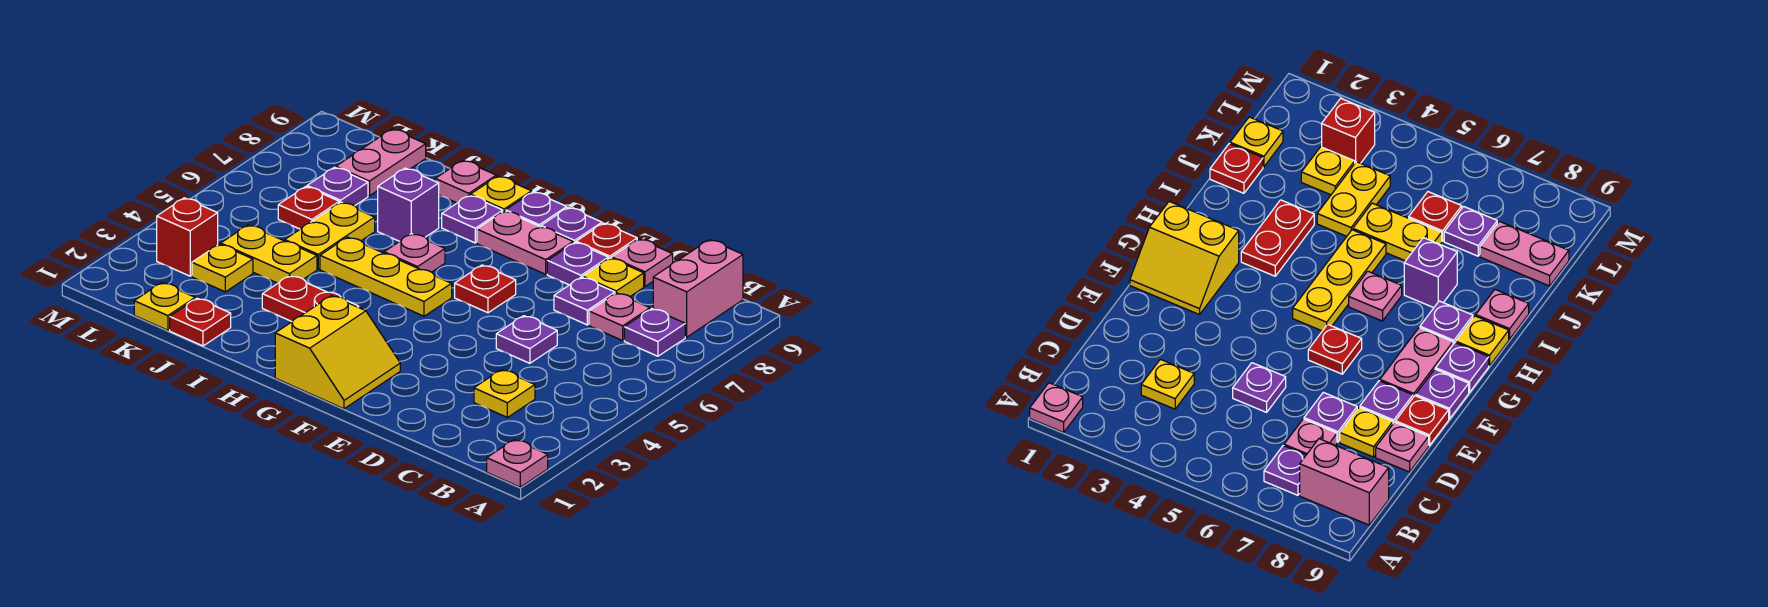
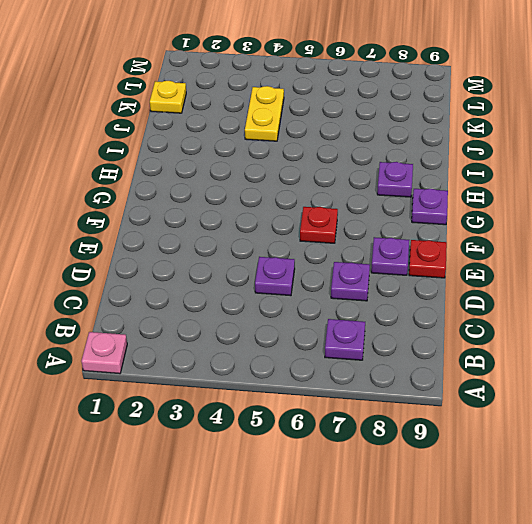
none -> pink brick B8:B9 level 1
none -> yellow plate C3 level 1
none -> pink plate C7 level 1
none -> yellow plate D8 level 1

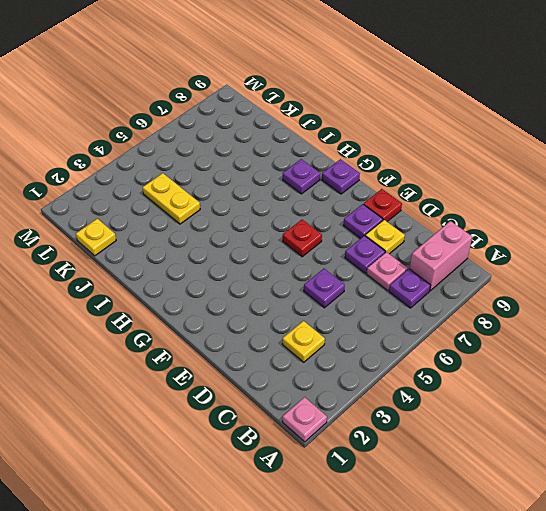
none -> pink plate D9 level 1
none -> yellow slope F1:G2 level 1 top G
none -> pink plate F8:G8 level 1
none -> purple plate F9 level 1

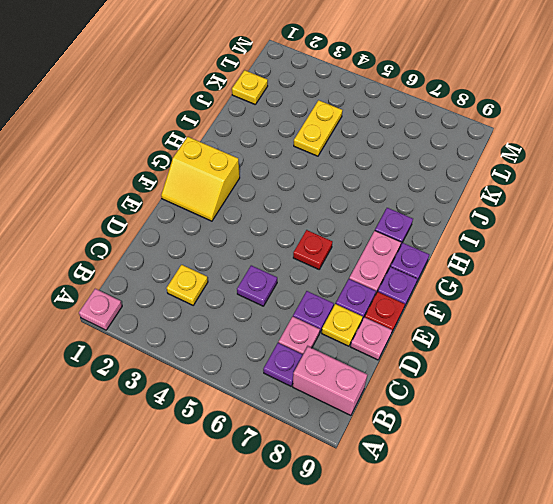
none -> yellow plate G5:I5 level 1
none -> red plate H3:I3 level 1
none -> pink plate H6 level 1
none -> yellow plate H9 level 1

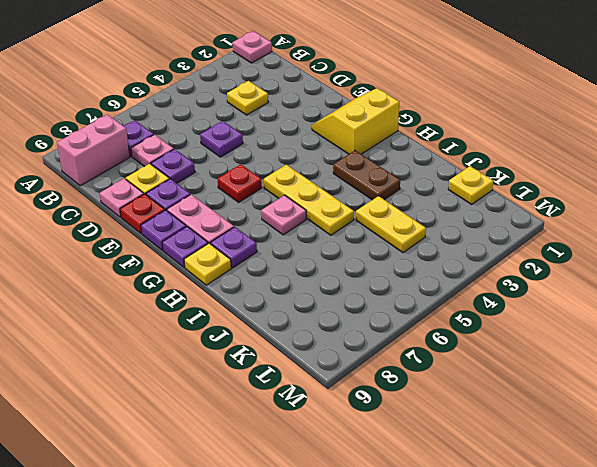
brown plate H3:I3 level 1 -> red plate H3:I3 level 1
none -> purple brick I7 level 1
none -> pink plate I9 level 1
none -> red plate J1 level 1
none -> yellow plate J5:J6 level 1

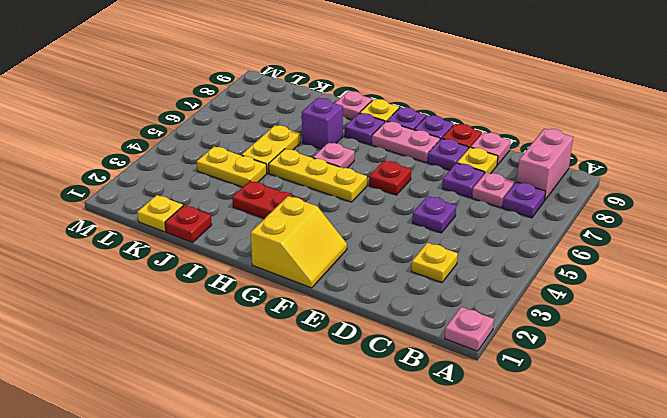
none -> yellow plate K3 level 1
none -> red plate K6 level 1
none -> purple plate K7 level 1
none -> pink plate K8:K9 level 1

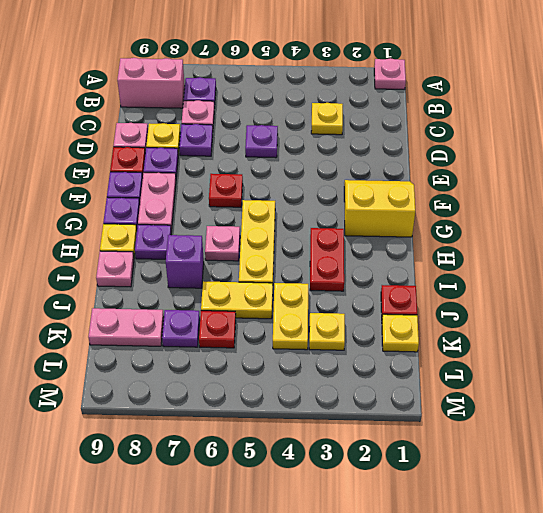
none -> red brick L3 level 1

